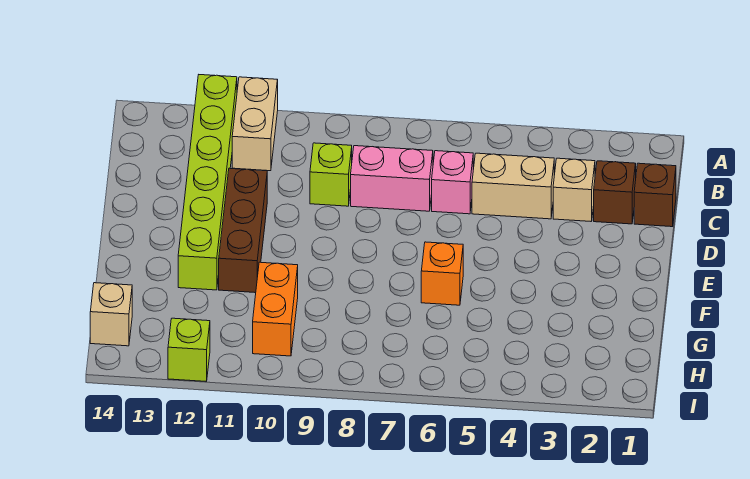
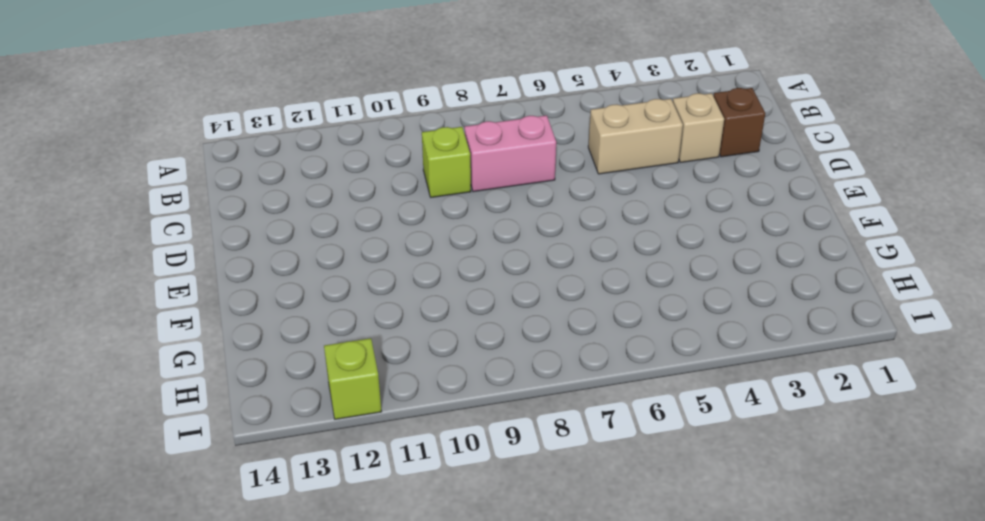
none -> tan brick A11:B11 level 1
none -> lime brick A12:F12 level 1
none -> brown brick C1 level 1

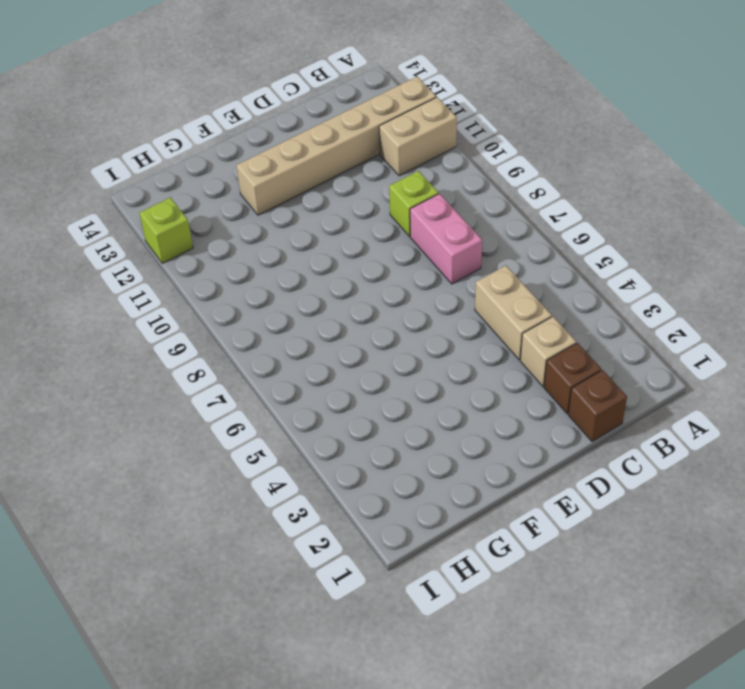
tan brick A12:F12 level 1 -> lime brick A12:F12 level 1
none -> pink brick C6 level 1
none -> brown brick D11:F11 level 1
none -> orange brick F6 level 1

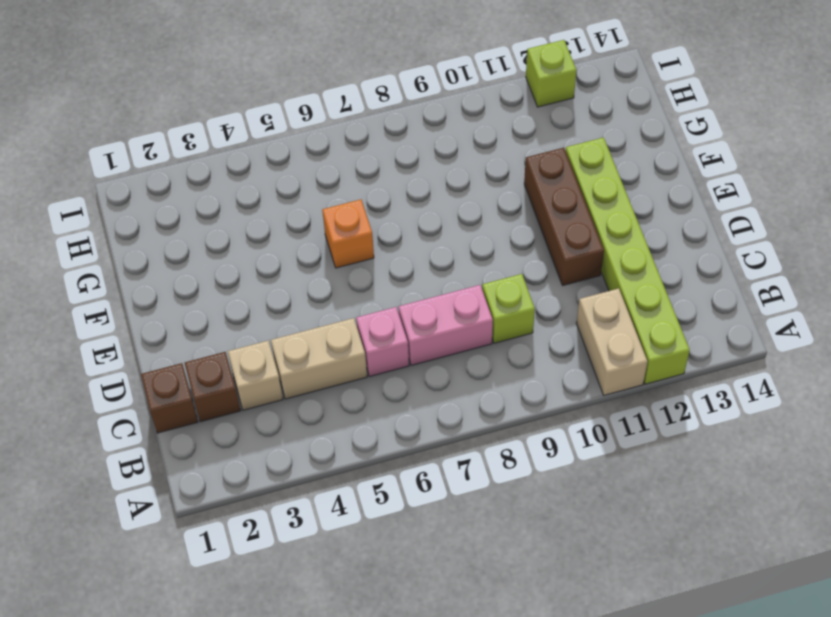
none -> orange brick G10:H10 level 1
none -> tan brick H14 level 1

